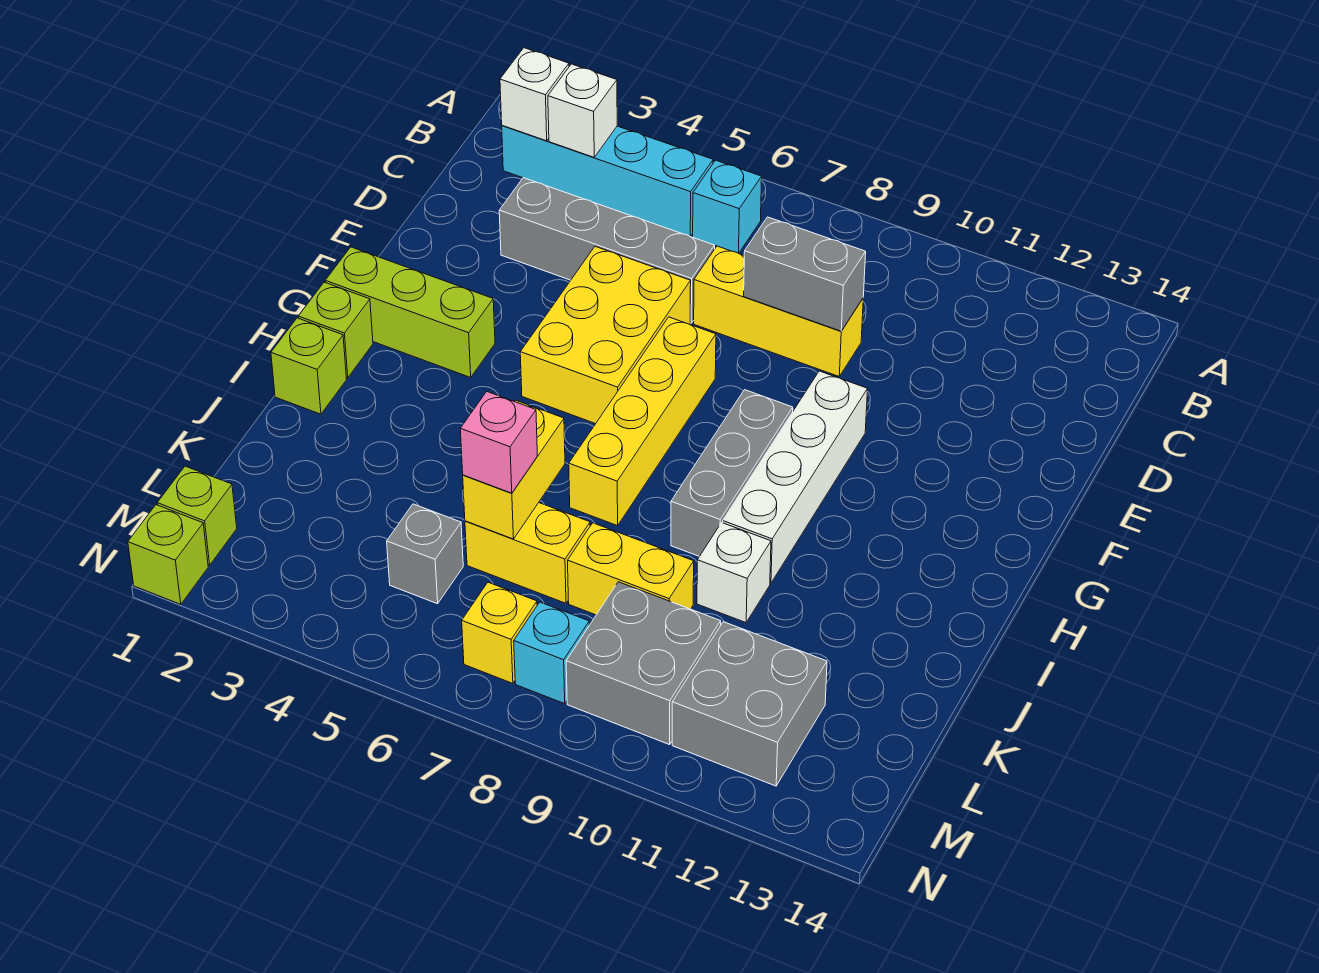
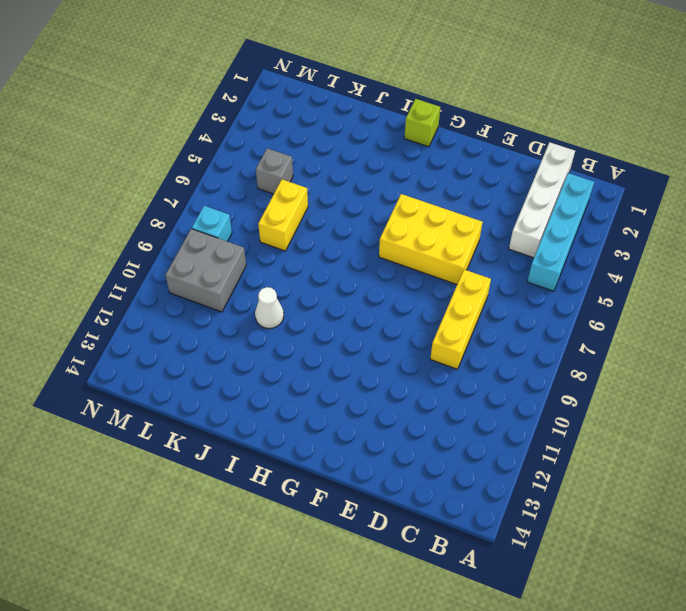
white brick C1:C4 level 1 -> white brick F10:I10 level 1
white cone J10 level 1 -> white brick J10 level 1
none -> cyan brick B6 level 1
none -> grey brick D3:D6 level 1
none -> yellow brick F7:I7 level 1

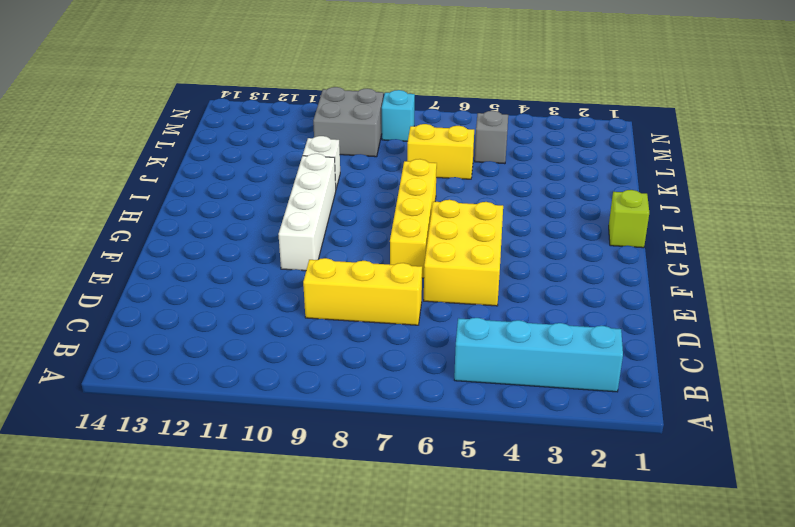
none -> cyan brick B6 level 1
none -> grey brick D3:D6 level 1
none -> lime brick G1:G3 level 1

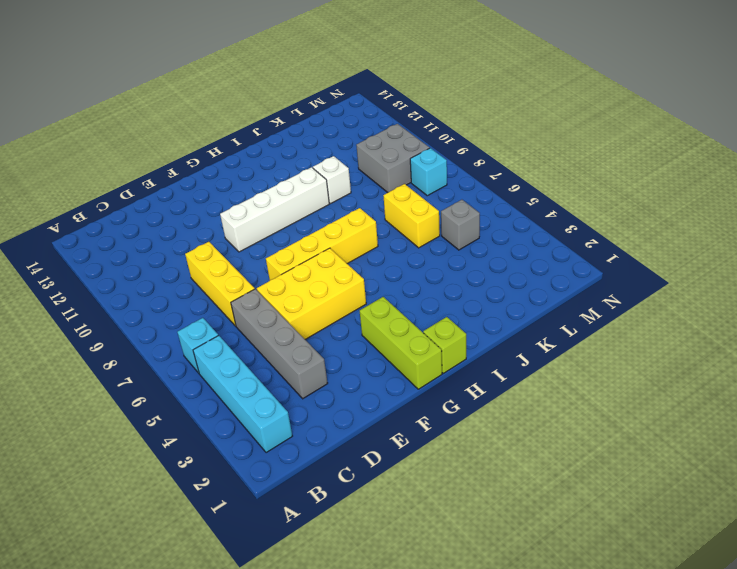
none -> grey brick G9:I9 level 1
none -> lime brick I1 level 1
none -> yellow brick K8:K9 level 1

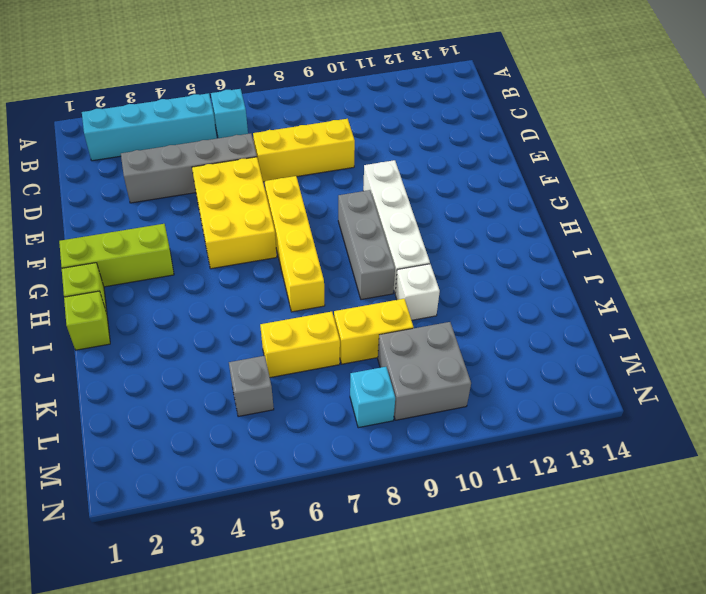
none -> grey brick L11:M12 level 1
none -> lime brick M1 level 1
none -> yellow brick M7 level 1

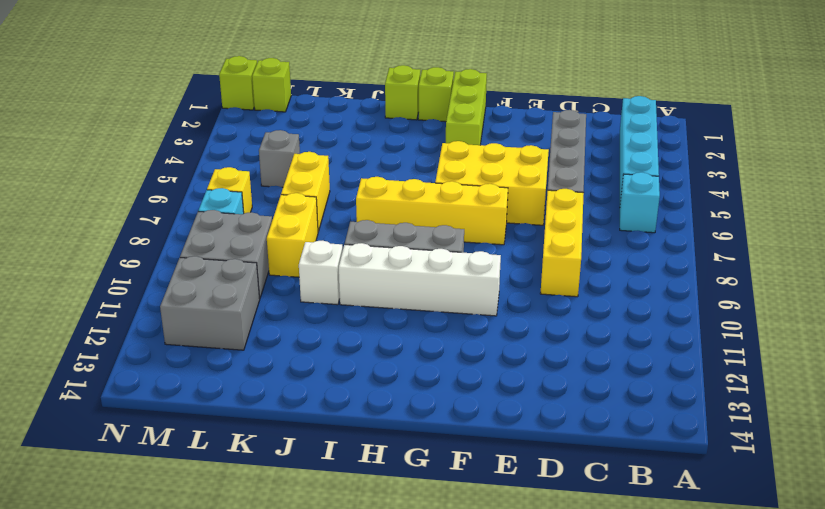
none -> white brick B2 level 2
none -> white brick B3 level 2
none -> grey brick D8:D9 level 2

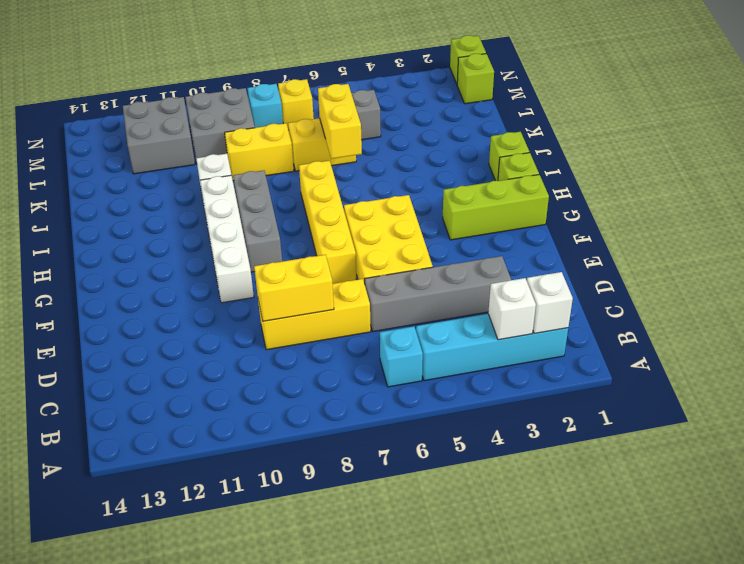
yellow brick D8:D9 level 2 -> grey brick D8:D9 level 2
none -> pink brick K6 level 3

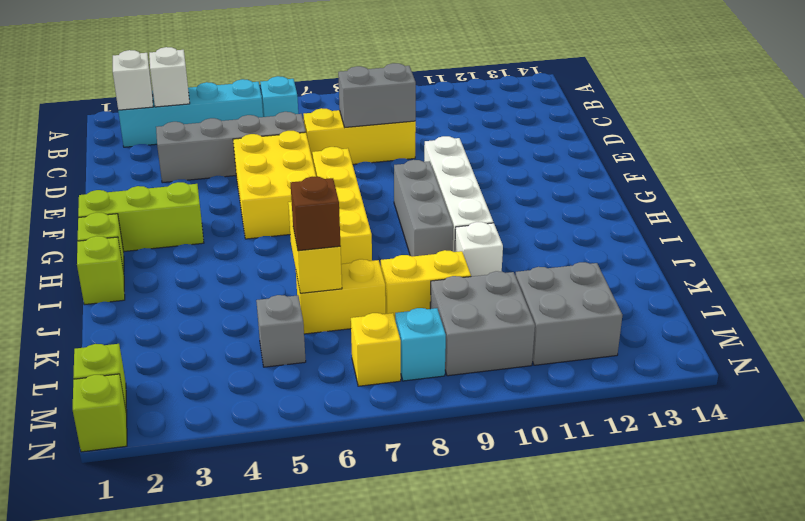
brown brick K6 level 3 -> pink brick K6 level 3

